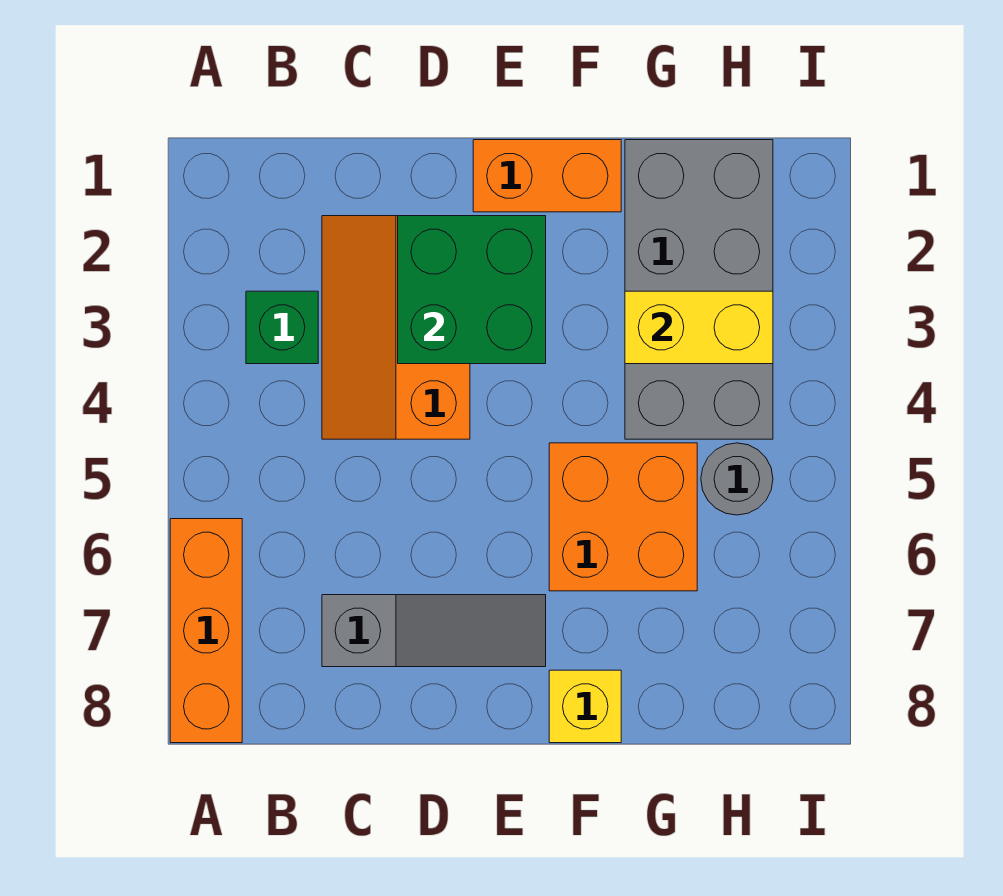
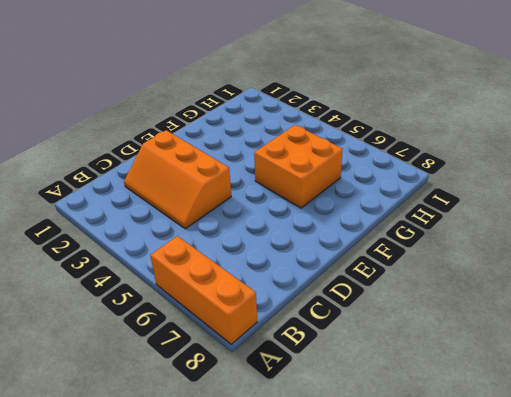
none -> green brick B3 level 1
none -> grey slope C7:E7 level 1 top C

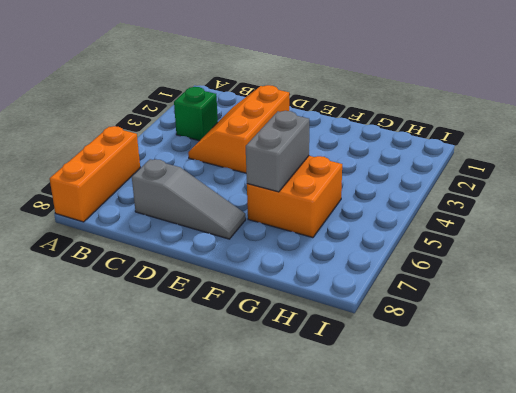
grey brick F5:F6 level 2 -> none
none -> orange brick E1:F1 level 1
none -> yellow brick F8 level 1

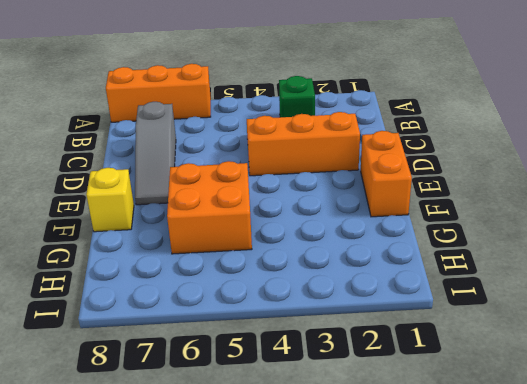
none -> grey brick G1:H4 level 1
none -> grey round brick H5 level 1

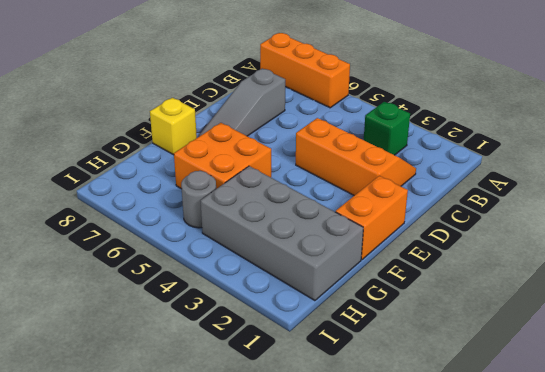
none -> green brick D2:E3 level 2
none -> yellow brick G3:H3 level 2

